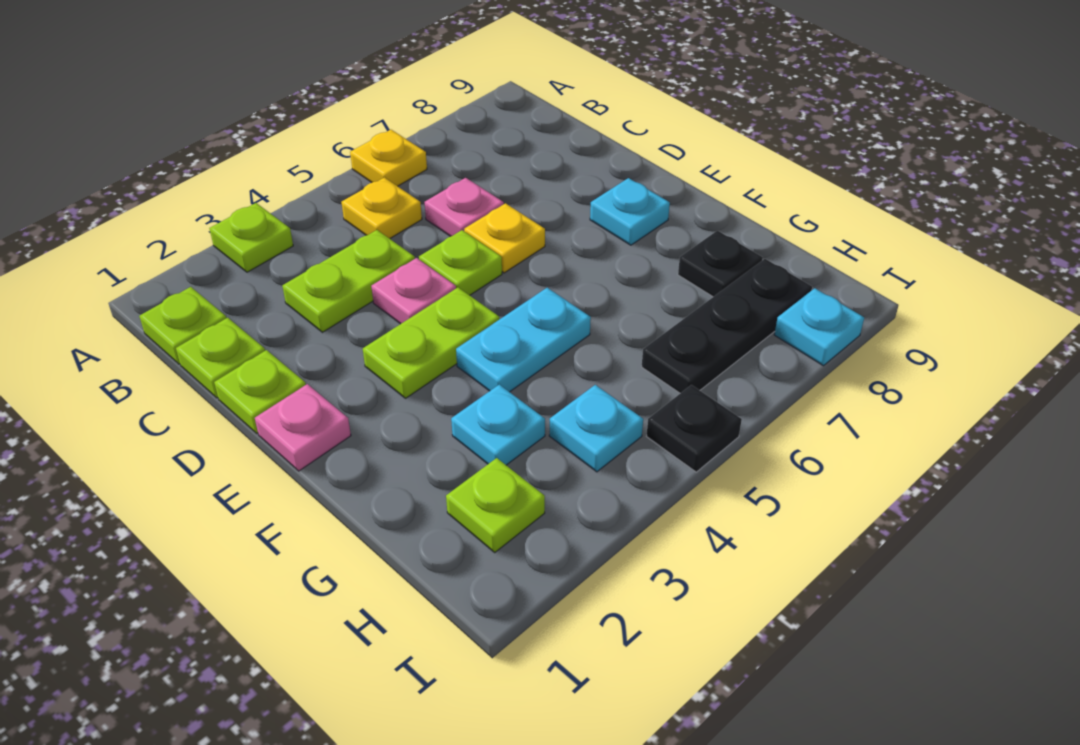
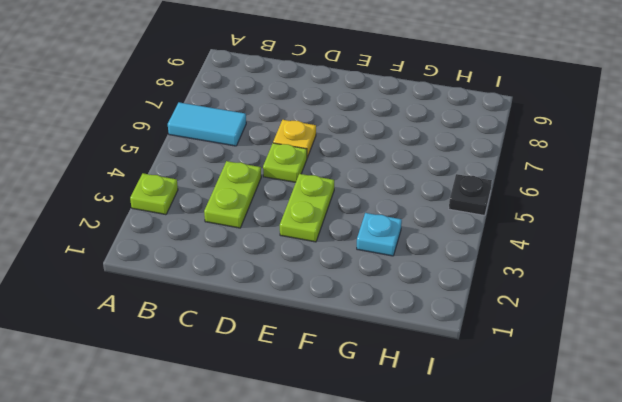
cyan tile A6:B6 level 1 -> yellow plate A6 level 1
none -> lime plate B1 level 1
none -> yellow plate B5 level 1
none -> lime plate C1 level 1

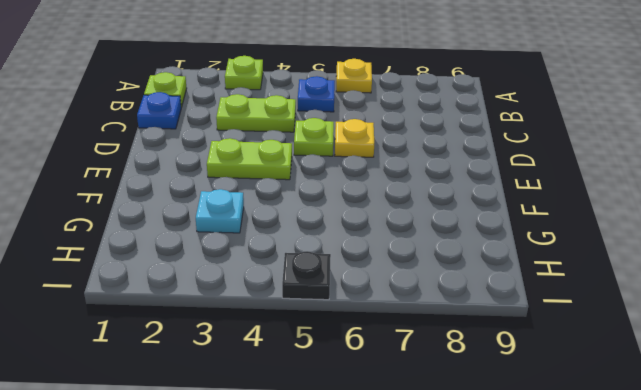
blue plate B5 level 1 -> yellow plate B5 level 1
blue plate C1 level 1 -> lime plate C1 level 1
none -> pink plate C6 level 1
none -> lime plate D1 level 1
none -> pink plate D4 level 1

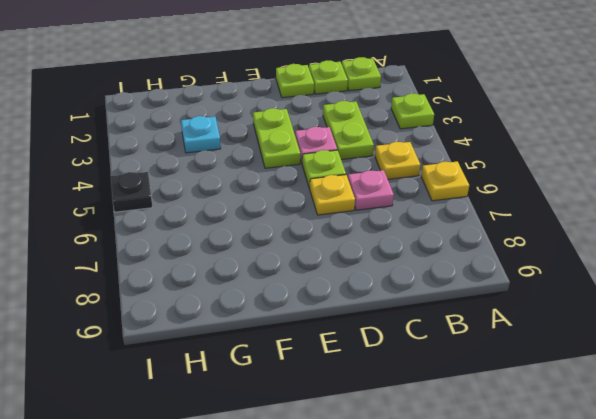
none -> pink plate E1 level 1
none -> cyan plate E8 level 1
none -> cyan plate F4:F5 level 1

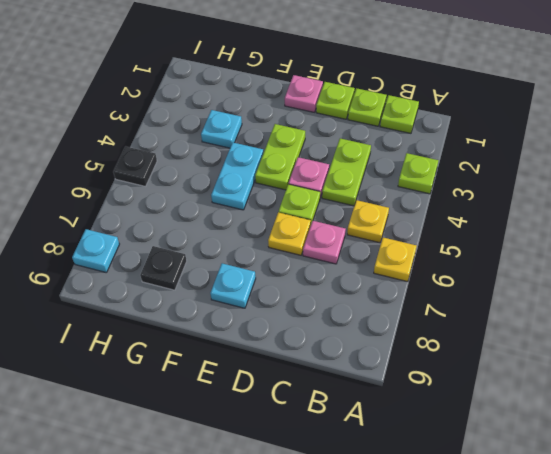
none -> lime plate H2 level 1
none -> cyan plate H4 level 1
none -> black plate H6:H8 level 1

